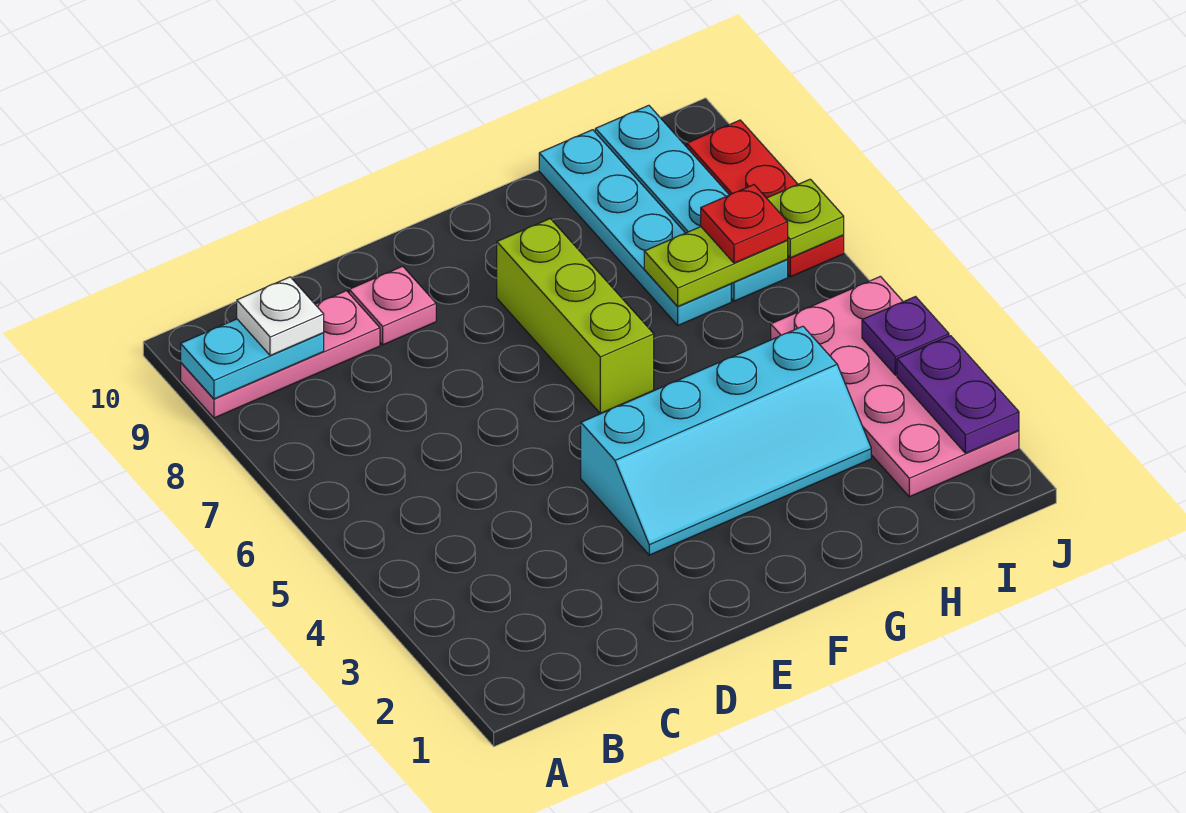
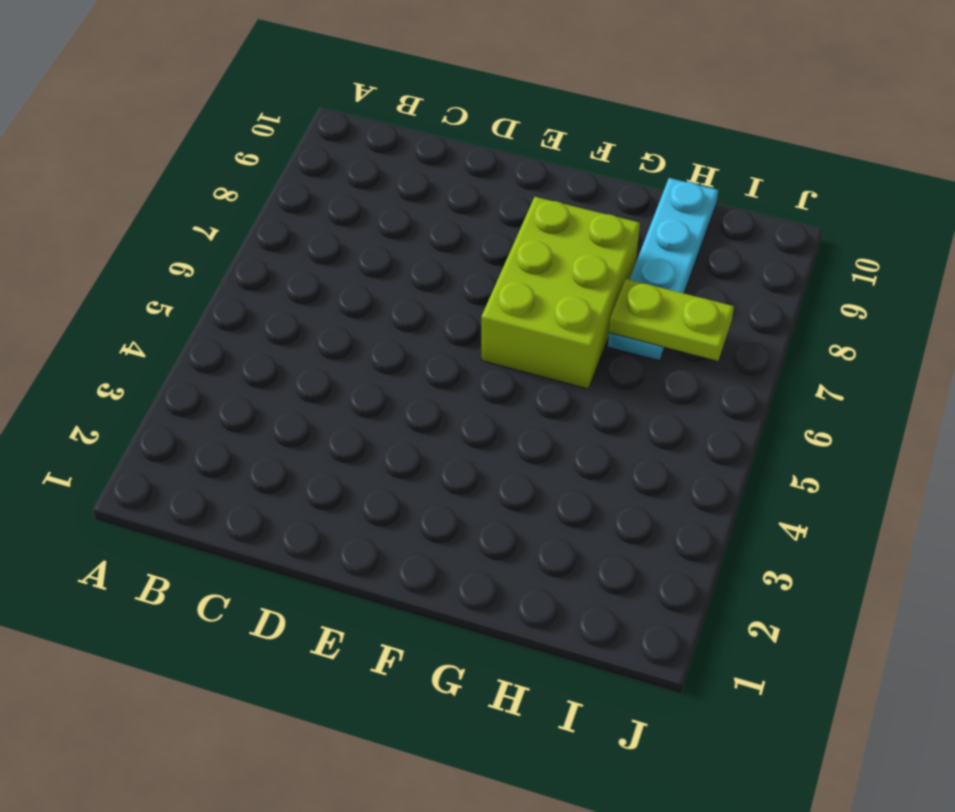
lime brick F6:G8 level 1 -> lime brick F6:F8 level 1
none -> pink plate A9:C9 level 1
none -> pink plate D9 level 1
none -> cyan slope E3:H4 level 1 top 4

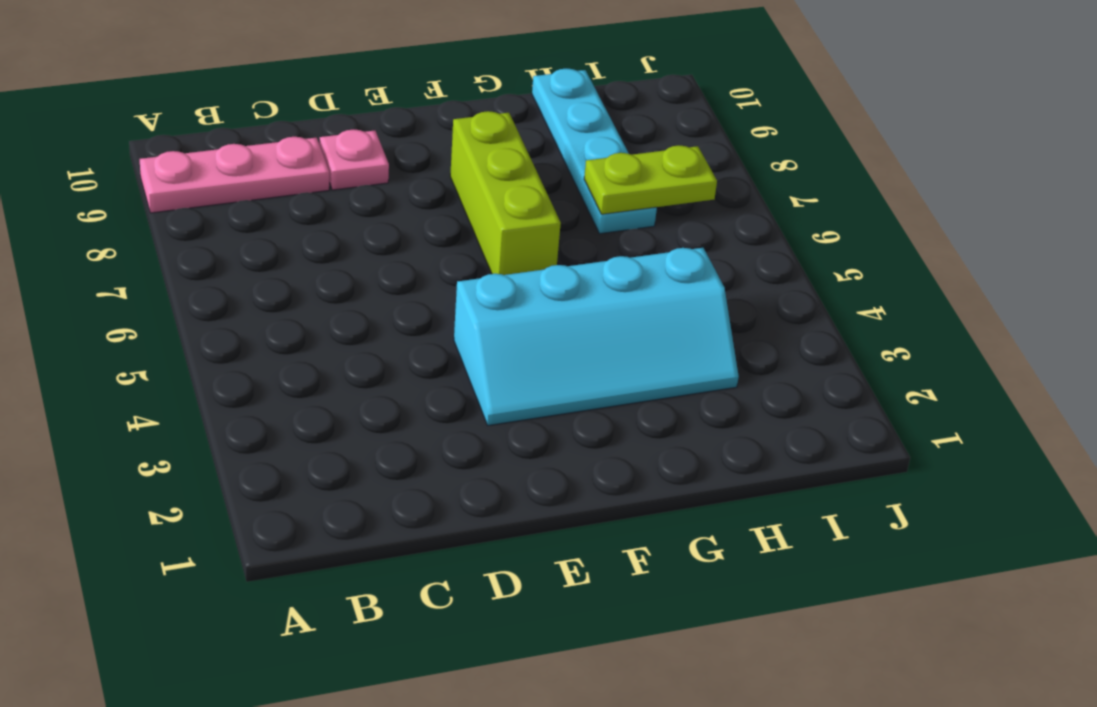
none -> pink plate I2:J5 level 1
none -> cyan plate I7:I10 level 1
none -> red plate J7:J9 level 1

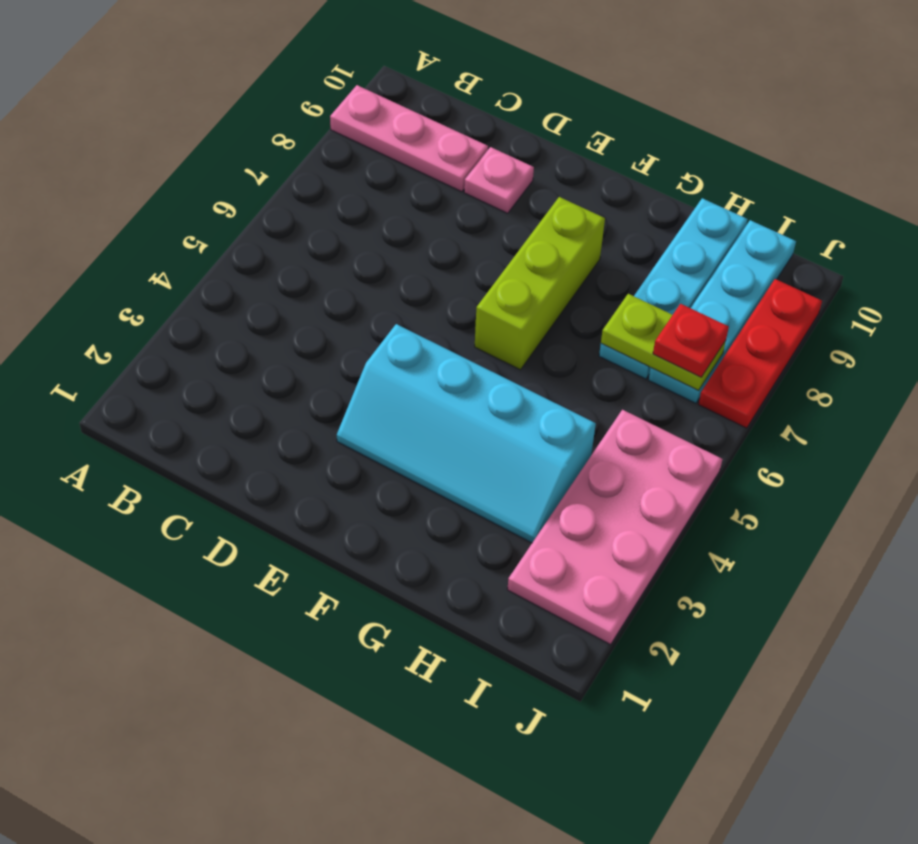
none -> cyan plate A9:B9 level 2
none -> purple plate J2:J3 level 2
none -> purple plate J4 level 2

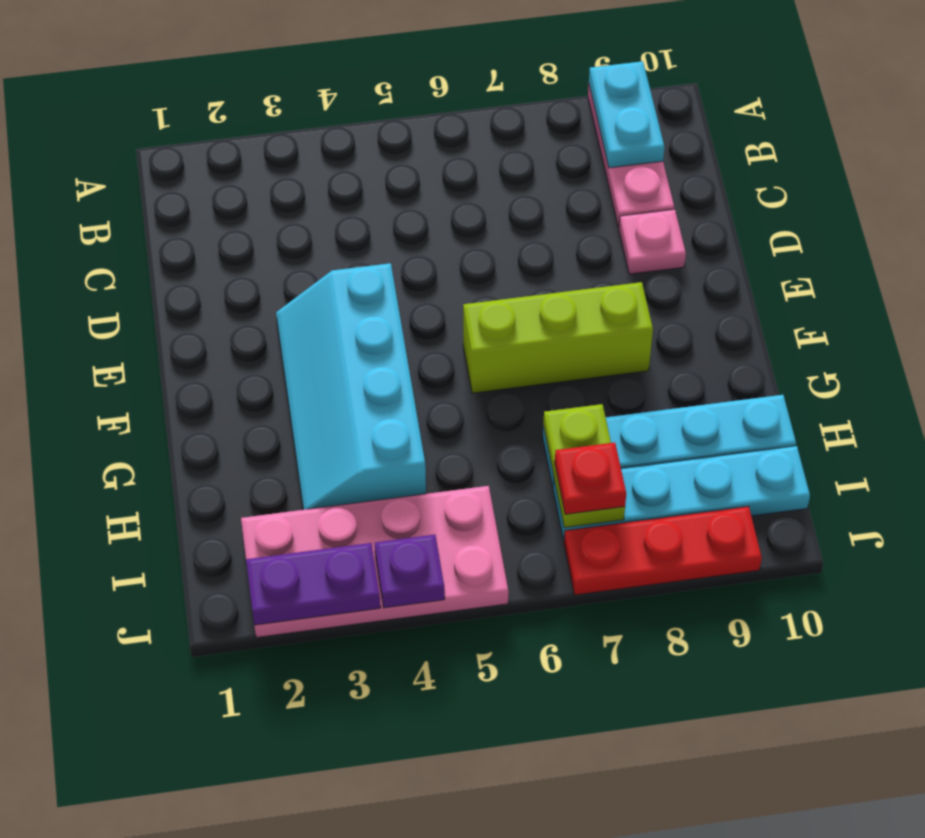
none -> lime plate J7 level 2
none -> white plate B9 level 3

